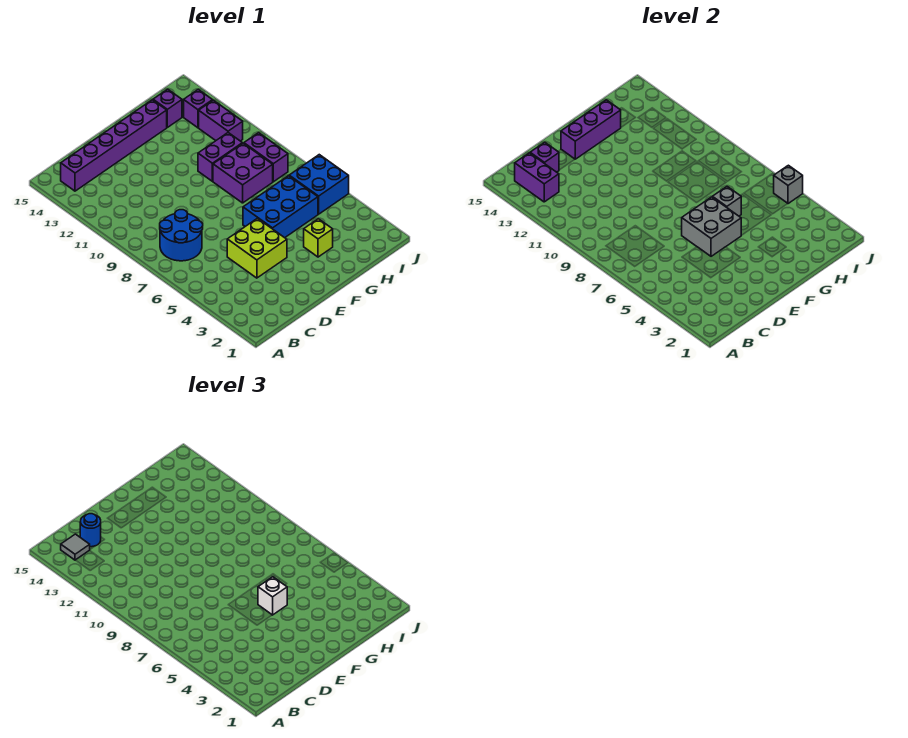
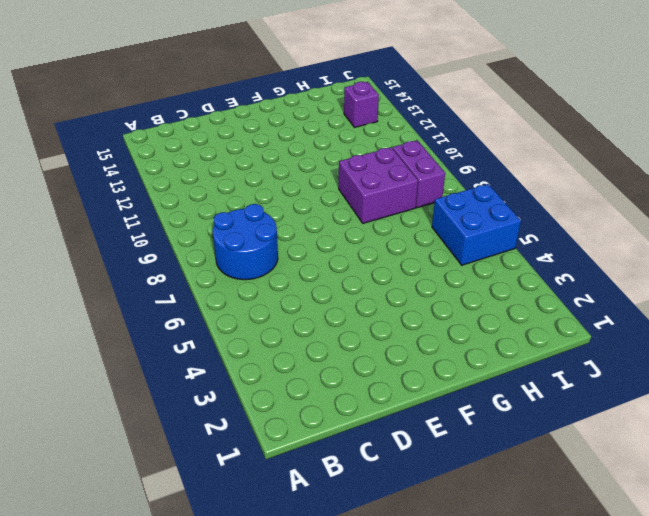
none -> purple brick B14:G14 level 1
none -> lime brick D4:E5 level 1
none -> blue brick F5:H6 level 1

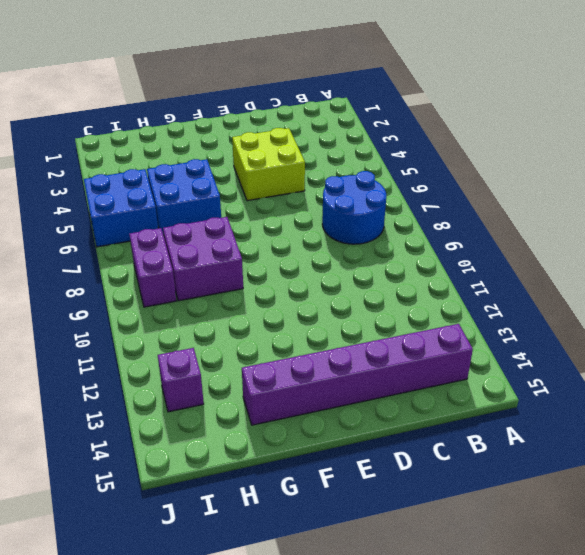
blue brick G5:H6 level 1 -> blue brick F5:H6 level 1
none -> lime brick G3 level 1
none -> purple brick G10:H10 level 1
none -> purple brick H14 level 1

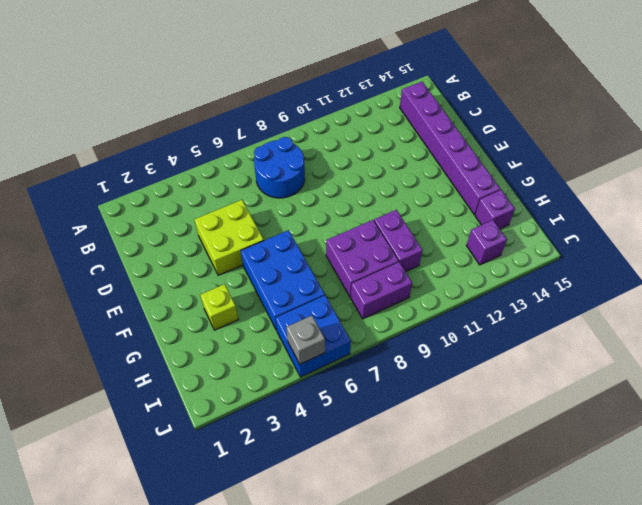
none -> purple brick I11:I12 level 1
none -> purple brick B13:B14 level 2
none -> purple brick C14 level 2

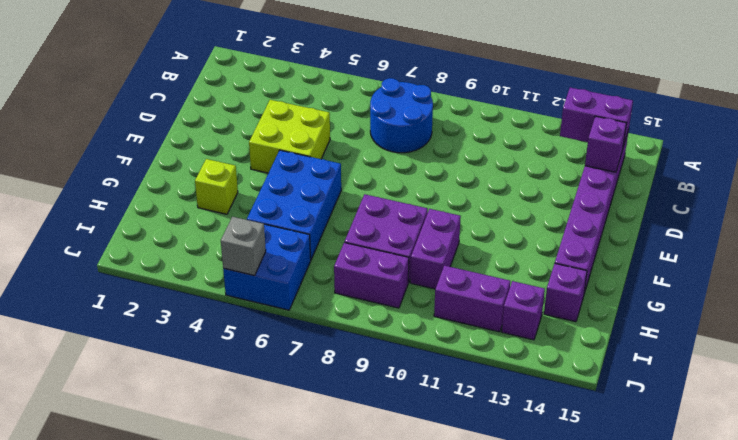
none -> grey brick E5:F6 level 2
none -> purple brick E14:G14 level 2
none -> grey brick G6 level 2

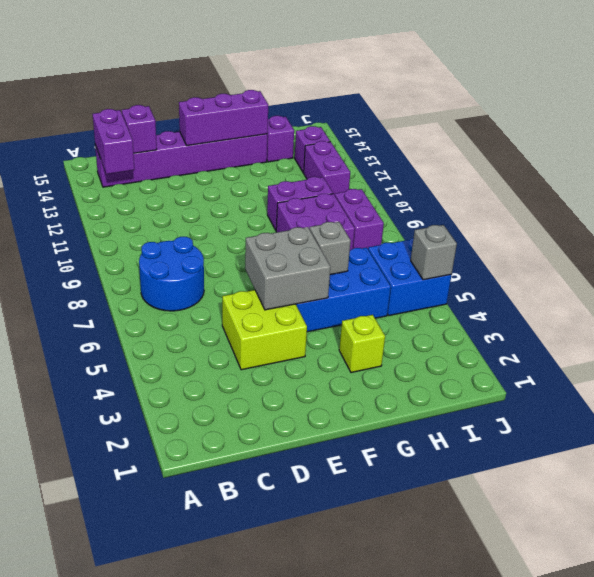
none -> grey tile B14 level 3
none -> blue round brick C14 level 3
none -> white brick F5 level 3

